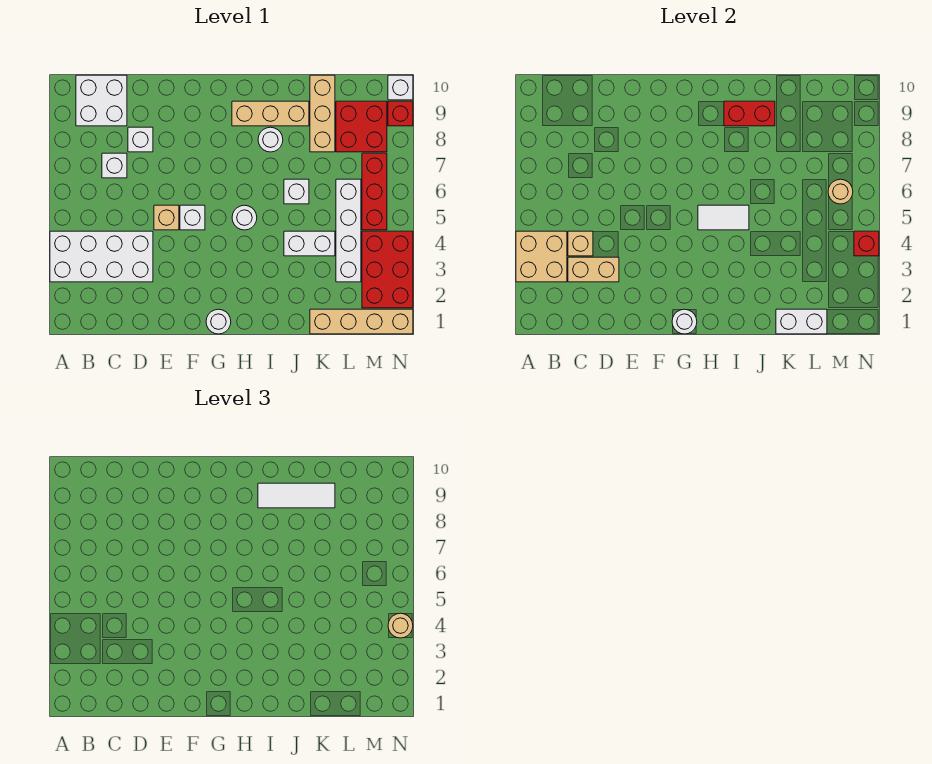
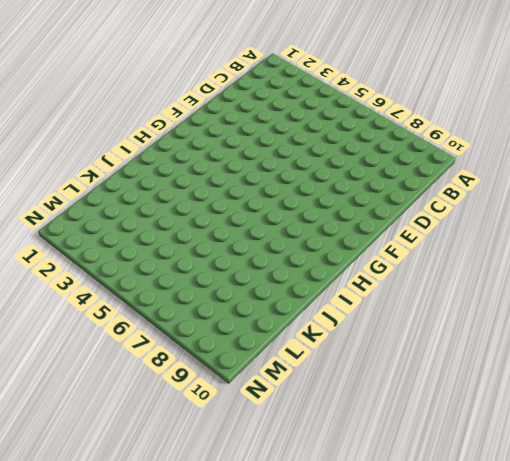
none -> white brick A3:D4 level 1
none -> white brick B9:C10 level 1
none -> white brick C7 level 1
none -> white brick D8 level 1

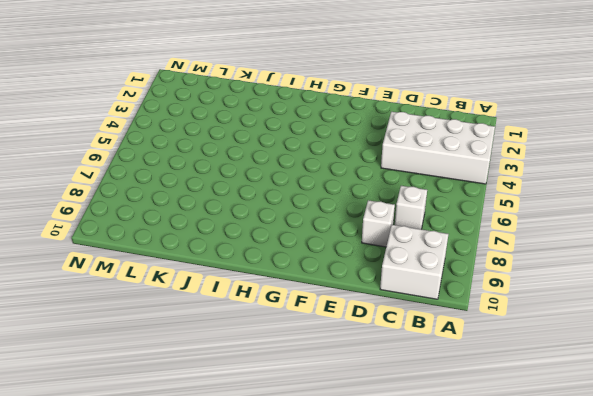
none -> tan brick E5 level 1
none -> white brick F5 level 1
none -> white round brick G1 level 1
none -> white round brick H5 level 1

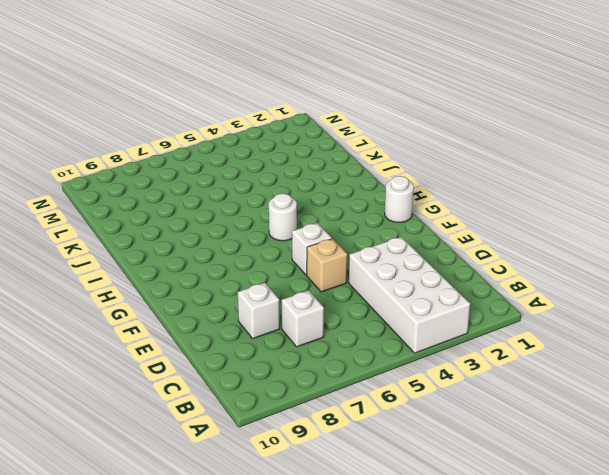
none -> white brick B9:C10 level 1
none -> tan brick H9:J9 level 1
none -> white round brick I8 level 1
none -> white brick J4:K4 level 1

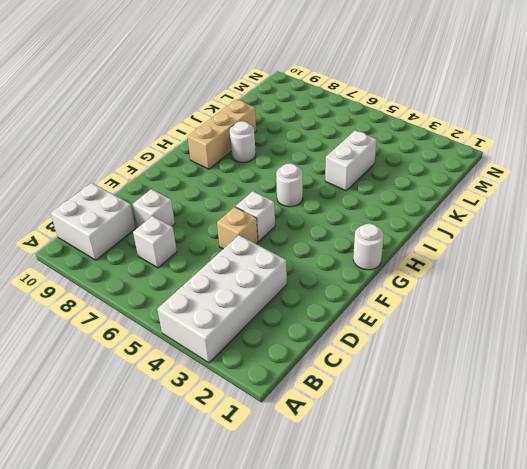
none -> white brick J6 level 1
none -> tan brick K1:N1 level 1
none -> tan brick K8:K10 level 1
none -> white brick L3:L6 level 1

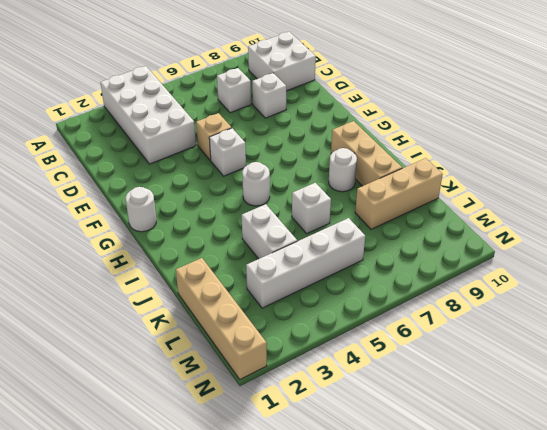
none -> red brick L8:M9 level 1
none -> red brick M2:N4 level 1
none -> red brick M5:M7 level 1
none -> red brick N9 level 1

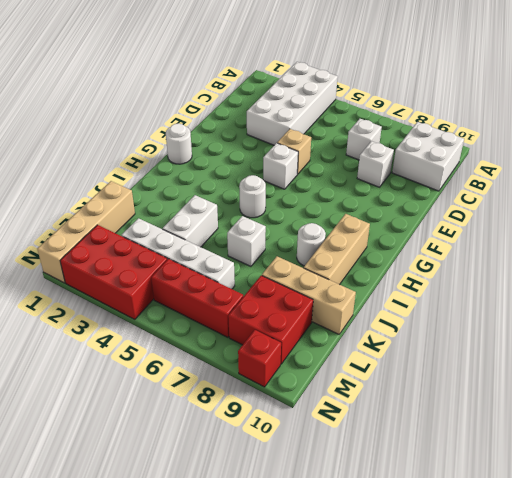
none -> white brick N10 level 1
none -> tan brick A3:B4 level 2
none -> tan brick C3:D3 level 2
none -> tan brick C4 level 2

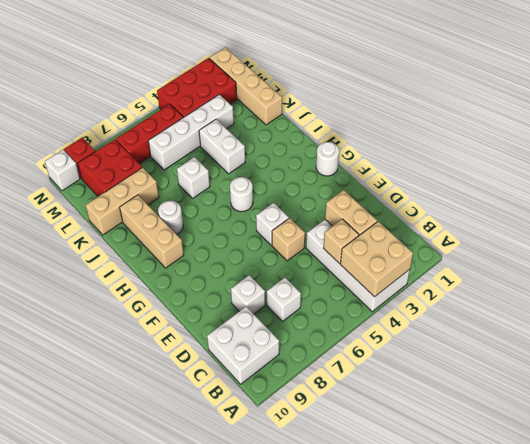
none -> white round brick G1 level 2
none -> white tile H5:I5 level 2
none -> red brick I9:J9 level 2
none -> white brick K1:L1 level 2

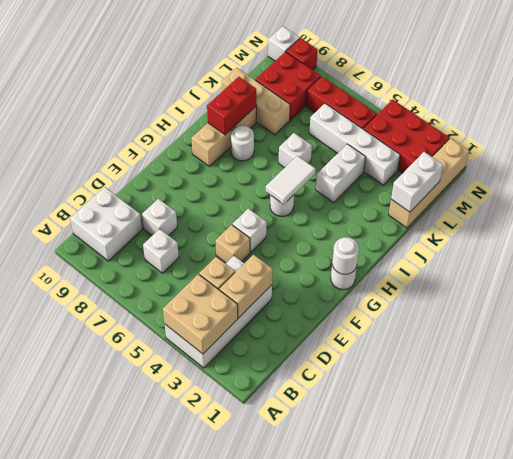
none -> tan round brick M6 level 2
none -> red brick N4 level 2
none -> white tile I9:K9 level 3
none -> tan round brick N4 level 3

